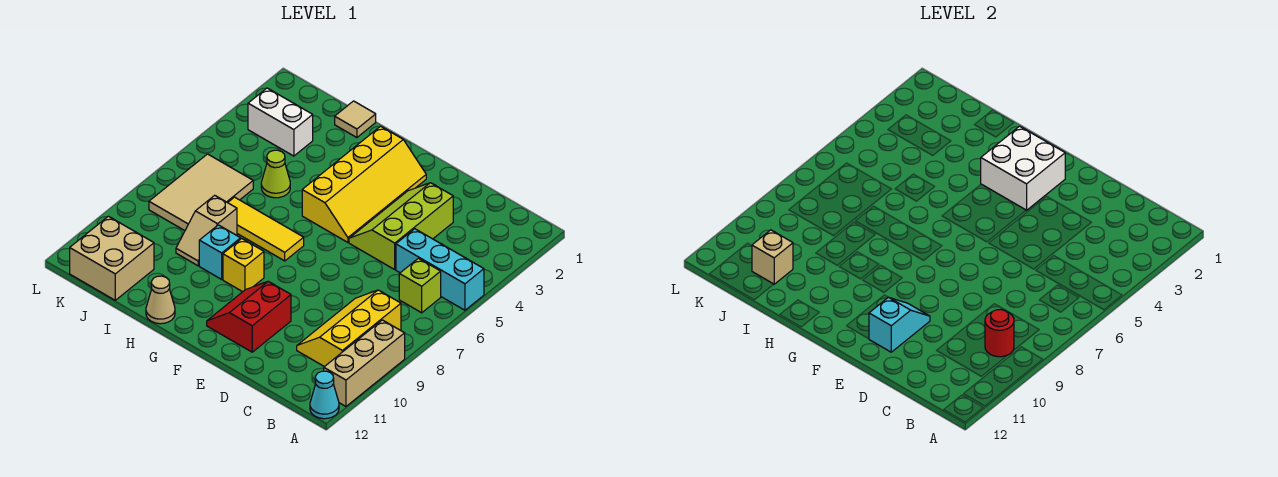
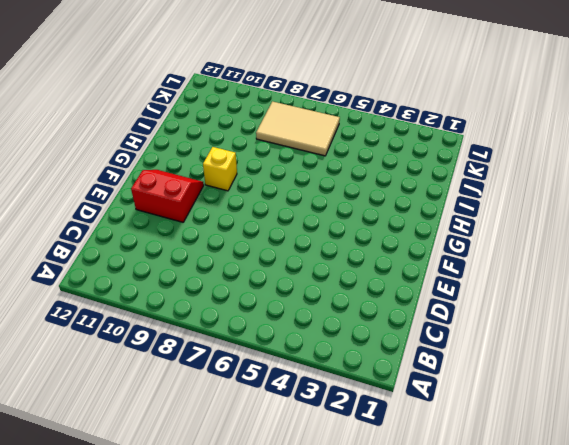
none -> cyan brick A5:C5 level 1
none -> tan brick A9:A11 level 1
none -> cyan cone A12 level 1

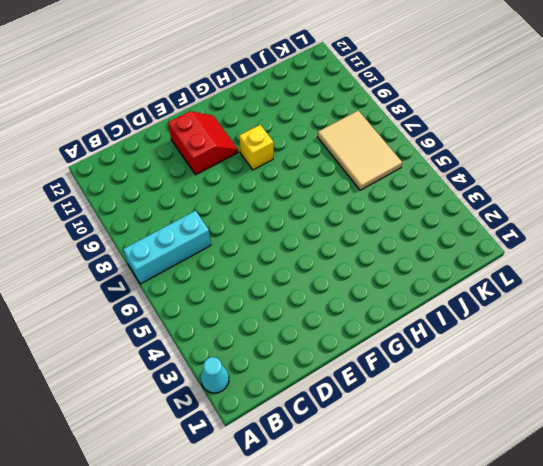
cyan cone A2 level 1 -> cyan cone A12 level 1
cyan brick A7:C7 level 1 -> cyan brick A5:C5 level 1
none -> tan brick A9:A11 level 1
none -> lime brick B6 level 1
none -> yellow slope B8:C10 level 1 top B

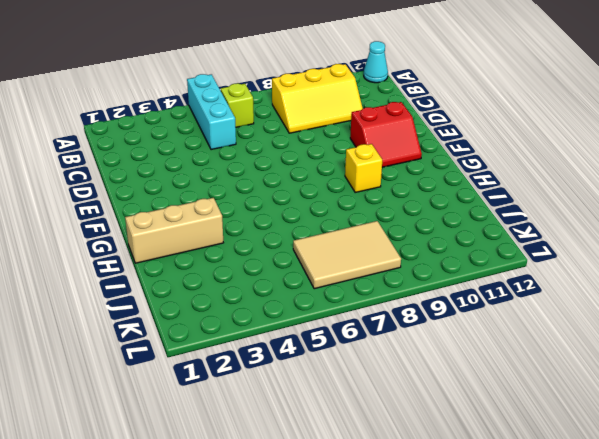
tan brick H1:H3 level 1 -> tan brick A9:A11 level 1
none -> lime slope D3:E5 level 1 top D
none -> yellow slope F2:G5 level 1 top G
none -> yellow tile G7:I7 level 1

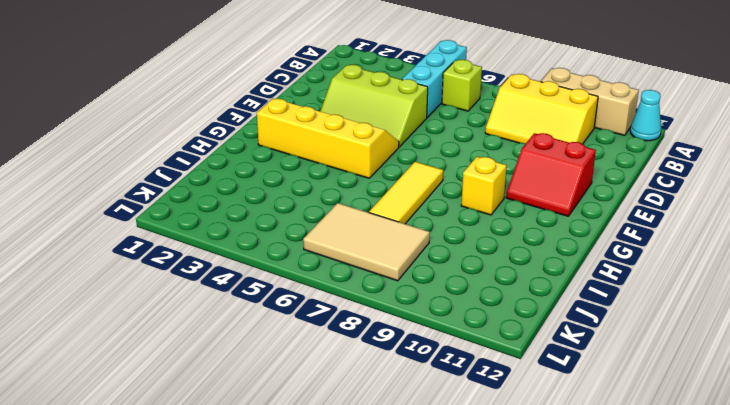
none -> cyan brick H9 level 1
none -> tan cone H12 level 1
none -> tan tile I1 level 1

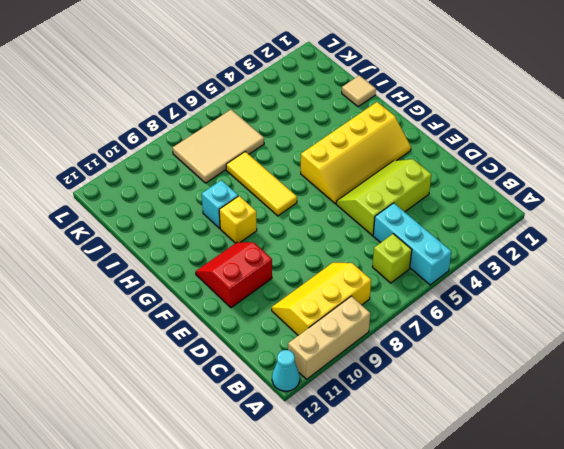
none -> tan cone H12 level 1
none -> lime cone I5 level 1
none -> tan slope I8:I9 level 1 top 8

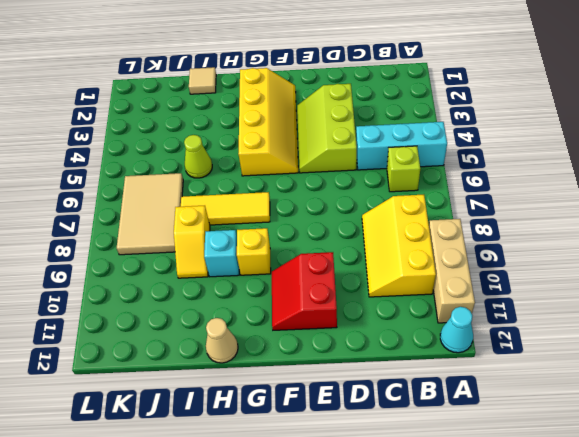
yellow slope I8:I9 level 1 top 8 -> tan slope I8:I9 level 1 top 8
none -> white brick J3:K3 level 1
none -> tan brick J11:K12 level 1
none -> red round brick B9 level 2

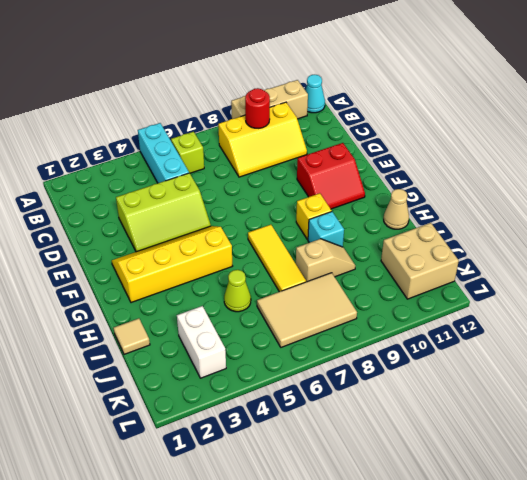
none -> cyan slope E10:E11 level 2 top 11
none -> white brick F2:G3 level 2
none -> tan brick J11 level 2

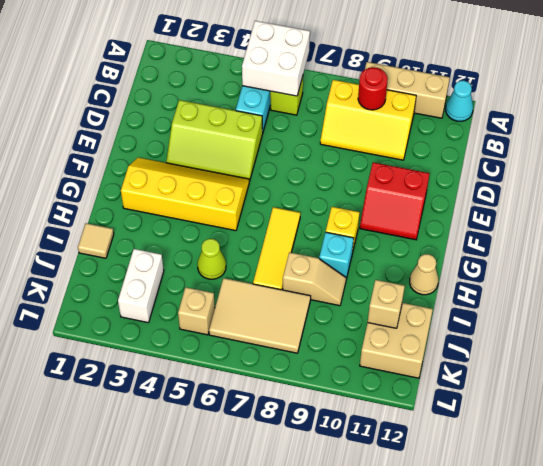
white brick A5:B6 level 2 -> white brick F2:G3 level 2
tan brick K5 level 1 -> none
none -> cyan slope E10:E11 level 2 top 11

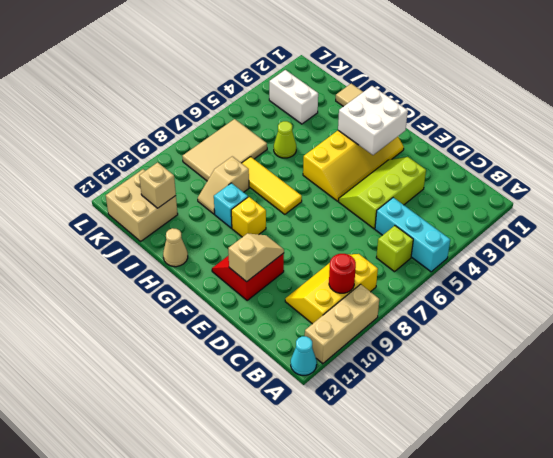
tan slope E10:E11 level 2 top 11 -> cyan slope E10:E11 level 2 top 11

